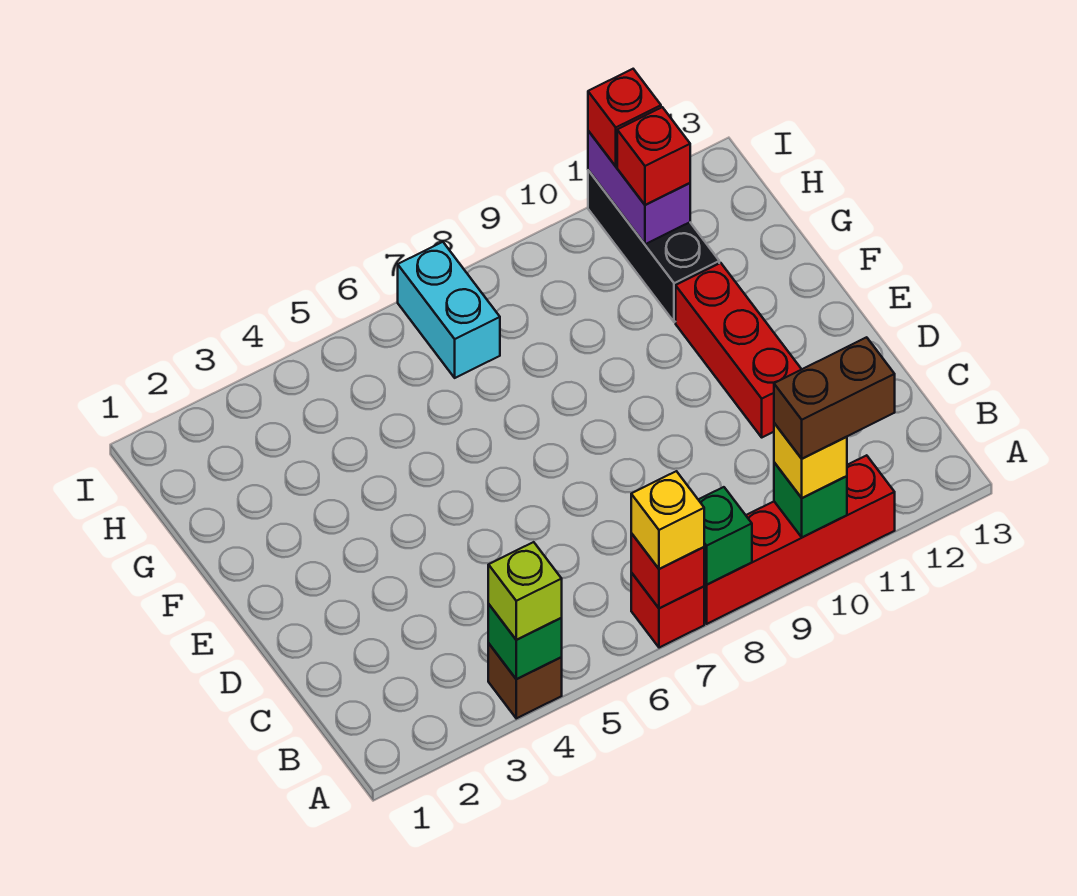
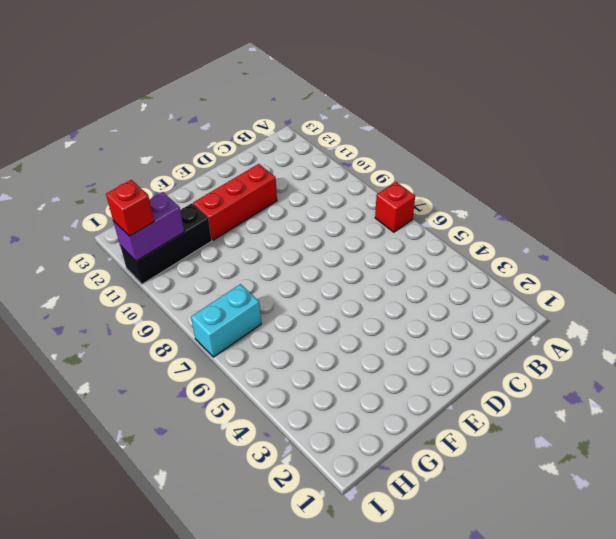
none -> brown brick A4 level 1
none -> red brick A8:A11 level 1
none -> green brick A4 level 2

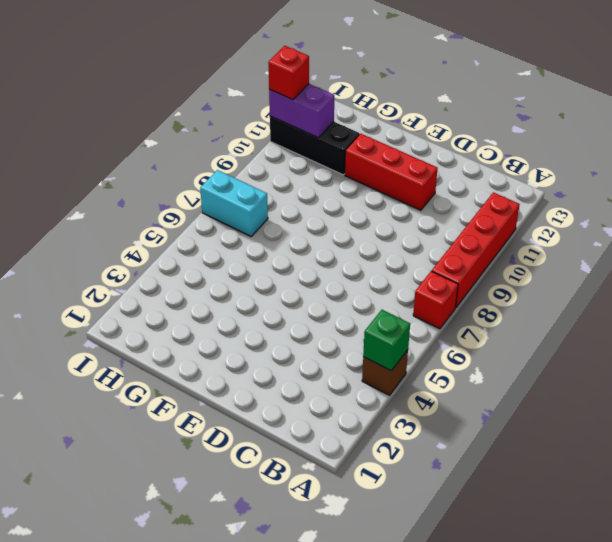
none -> red brick A7 level 2
none -> green brick A8 level 2
none -> green brick A10 level 2

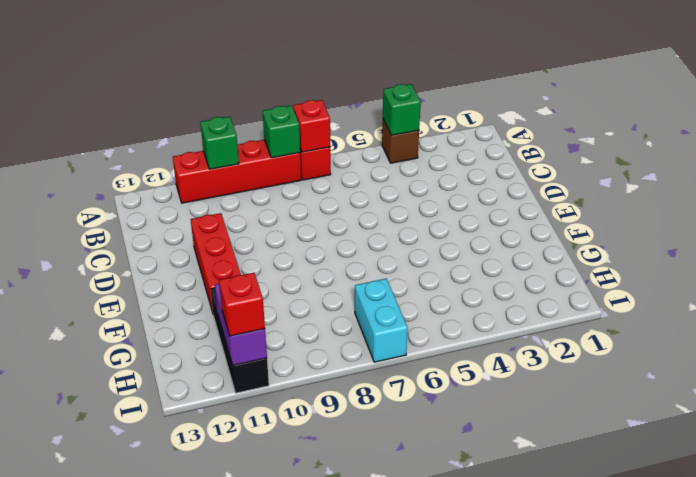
none -> lime brick A4 level 3
none -> yellow brick A7 level 3
none -> yellow brick A10 level 3

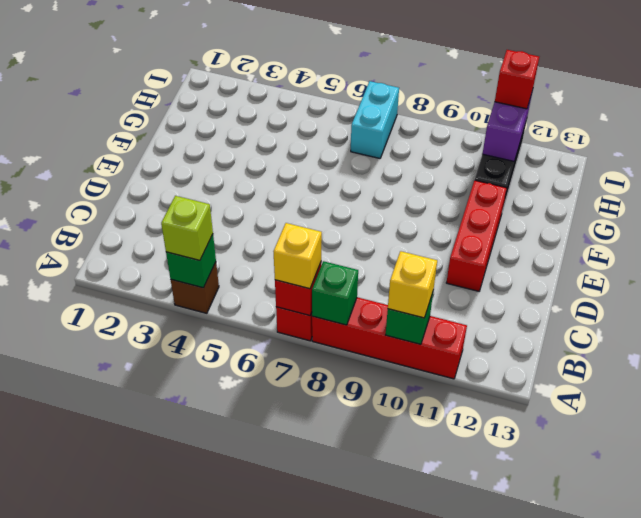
none -> red brick H11 level 3
none -> brown brick A10:A11 level 4

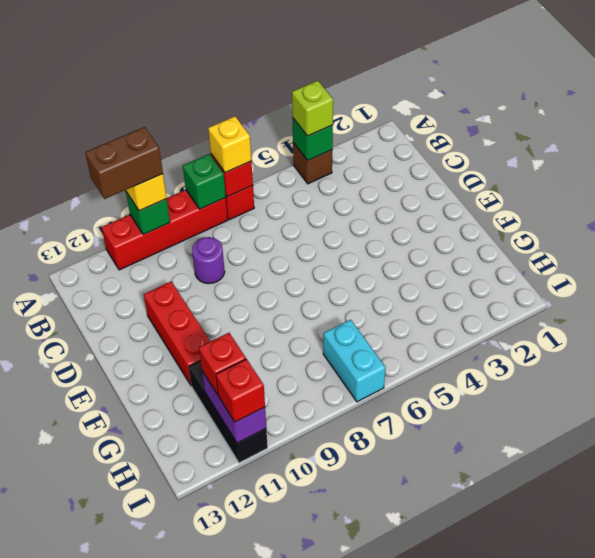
purple round brick C9 level 1 -> none

